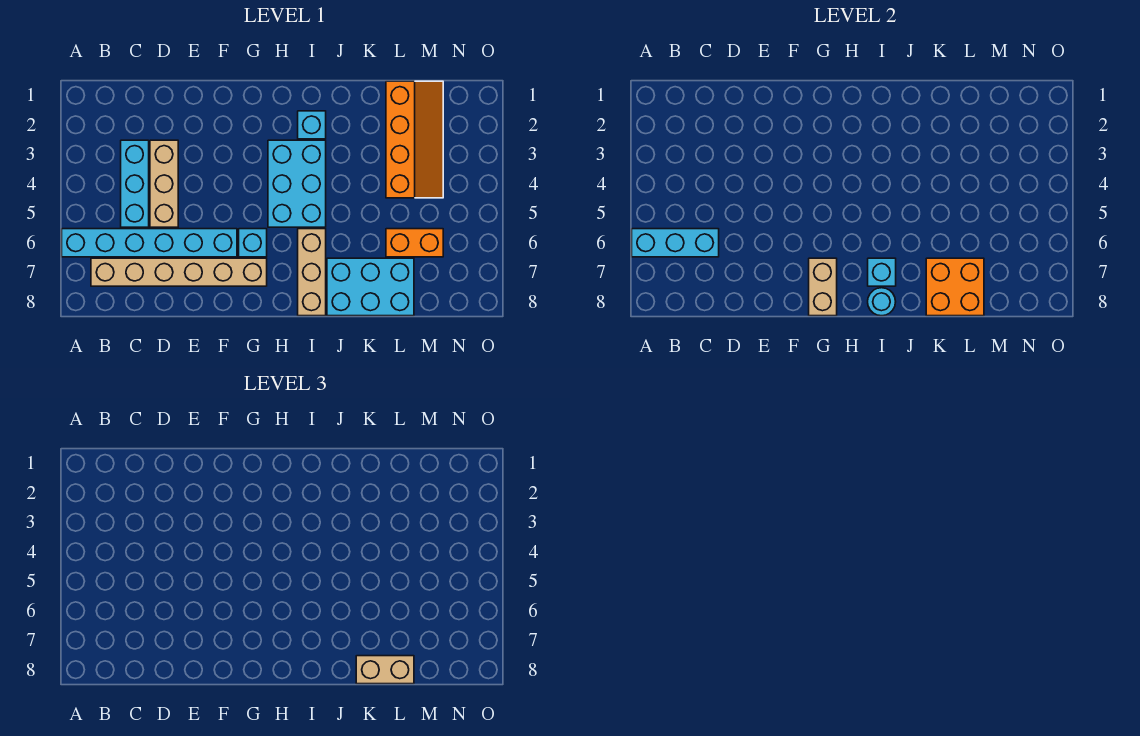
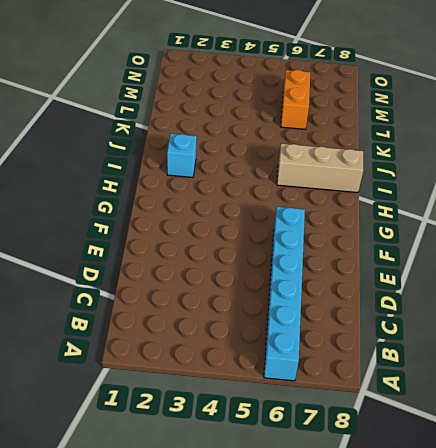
none -> tan brick B7:G7 level 1
none -> cyan brick C3:C5 level 1
none -> tan brick D3:D5 level 1

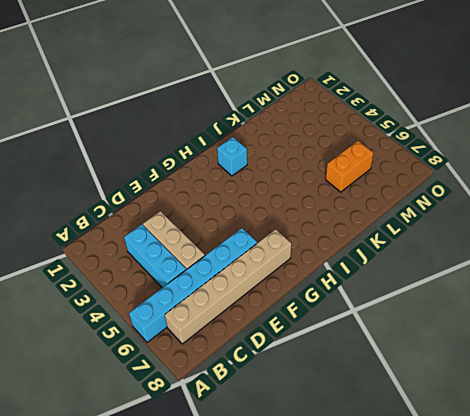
none -> cyan brick G6 level 1
none -> cyan brick H3:I5 level 1
none -> tan brick I6:I8 level 1

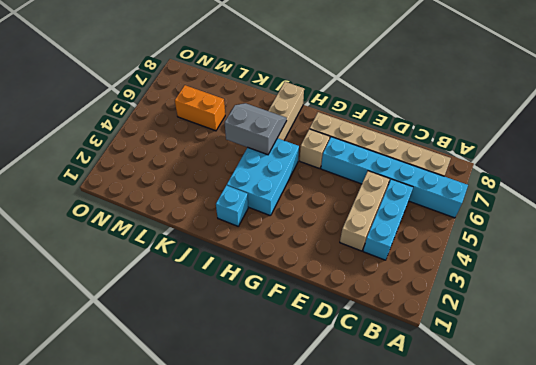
tan brick G6 level 1 -> cyan brick G6 level 1
grey slope I5:J6 level 2 top 5 -> none
none -> cyan brick J7:L8 level 1
none -> orange slope L1:M4 level 1 top L
none -> cyan brick A6:C6 level 2

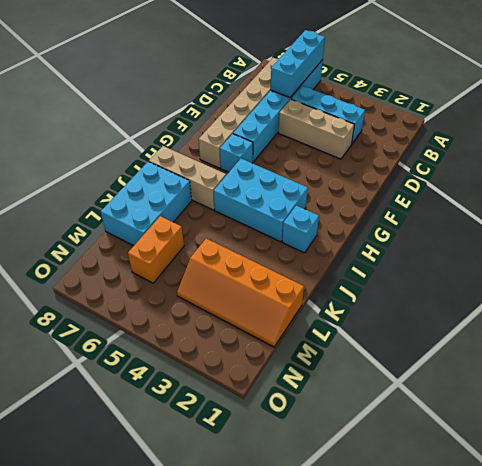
none -> tan brick G7:G8 level 2
none -> cyan brick I7 level 2
none -> cyan round brick I8 level 2

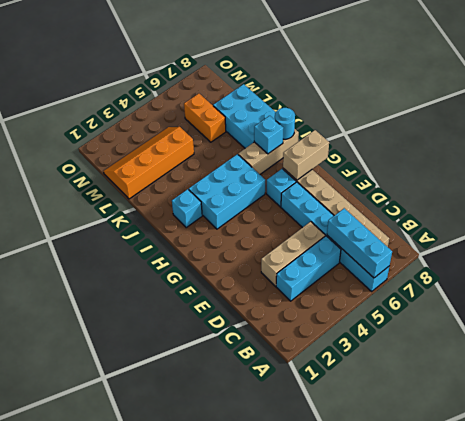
none -> orange brick K7:L8 level 2
none -> tan brick K8:L8 level 3

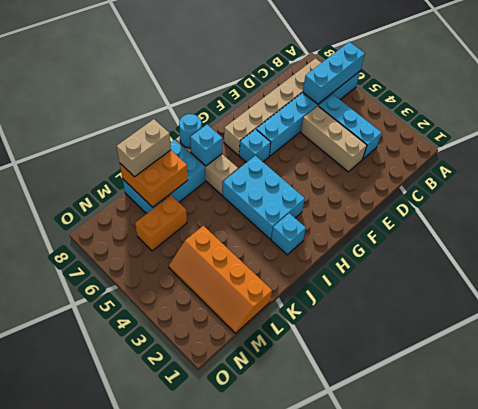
none -> tan brick G7:G8 level 2

